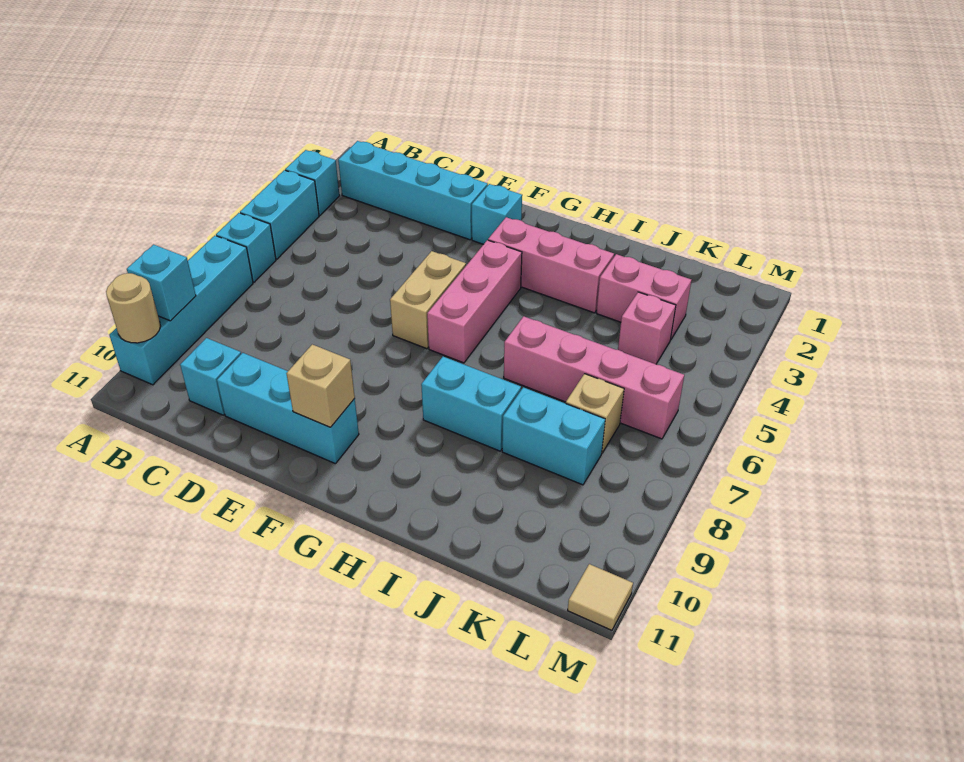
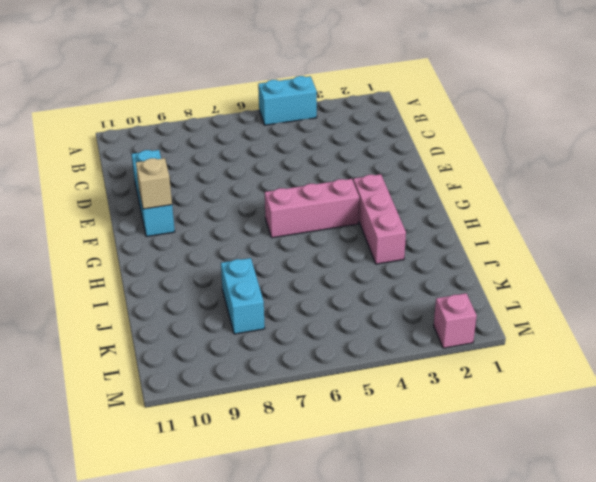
pink brick M2 level 1 -> pink brick K4 level 1
none -> cyan brick A3 level 1
none -> cyan brick A6 level 1
none -> cyan brick A7:A10 level 1

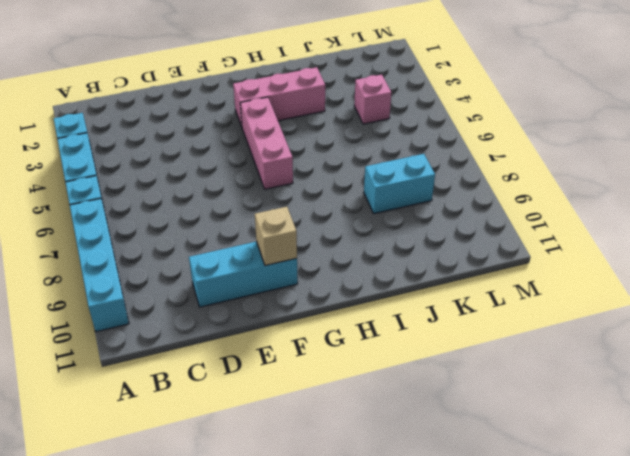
none -> cyan brick B2:E2 level 1
none -> cyan brick C10 level 1
none -> cyan brick F2 level 1

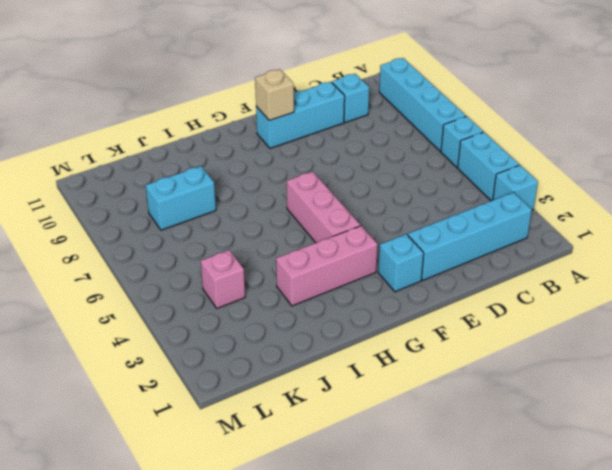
none -> tan brick F5:F6 level 1
none -> cyan brick H8:I8 level 1
none -> pink brick I6:L6 level 1

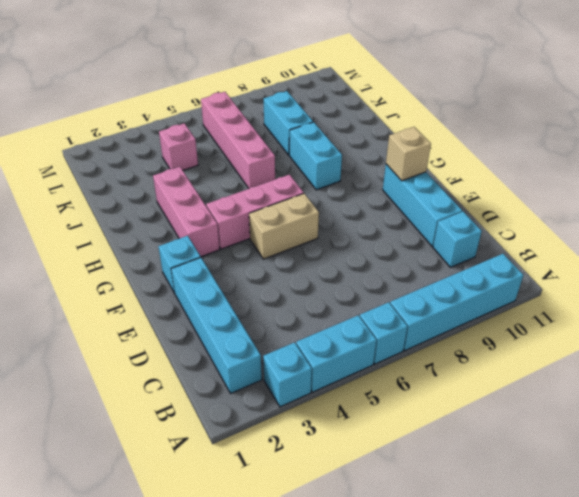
none -> pink brick J3:K3 level 1
none -> tan brick K7 level 1
none -> tan tile M11 level 1

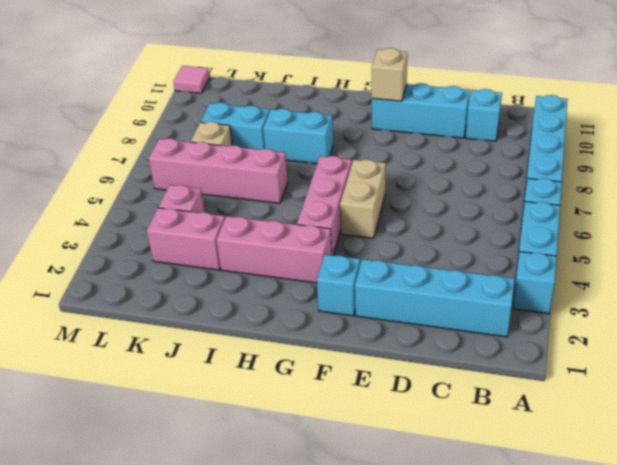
pink tile M11 level 1 -> tan tile M11 level 1
none -> cyan brick A9 level 2
none -> tan round brick A10 level 2

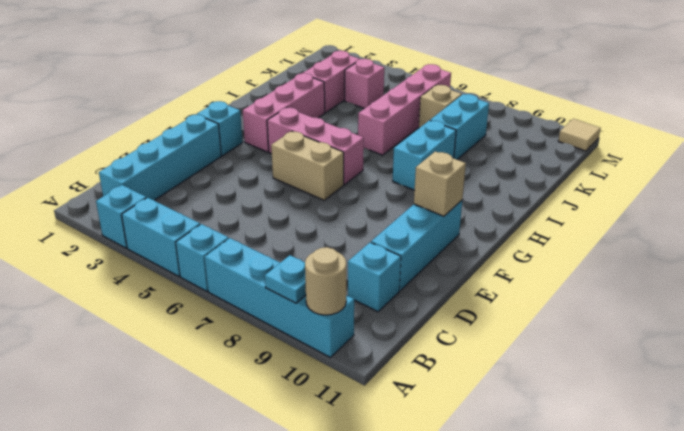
cyan plate A9 level 2 -> cyan brick A9 level 2

